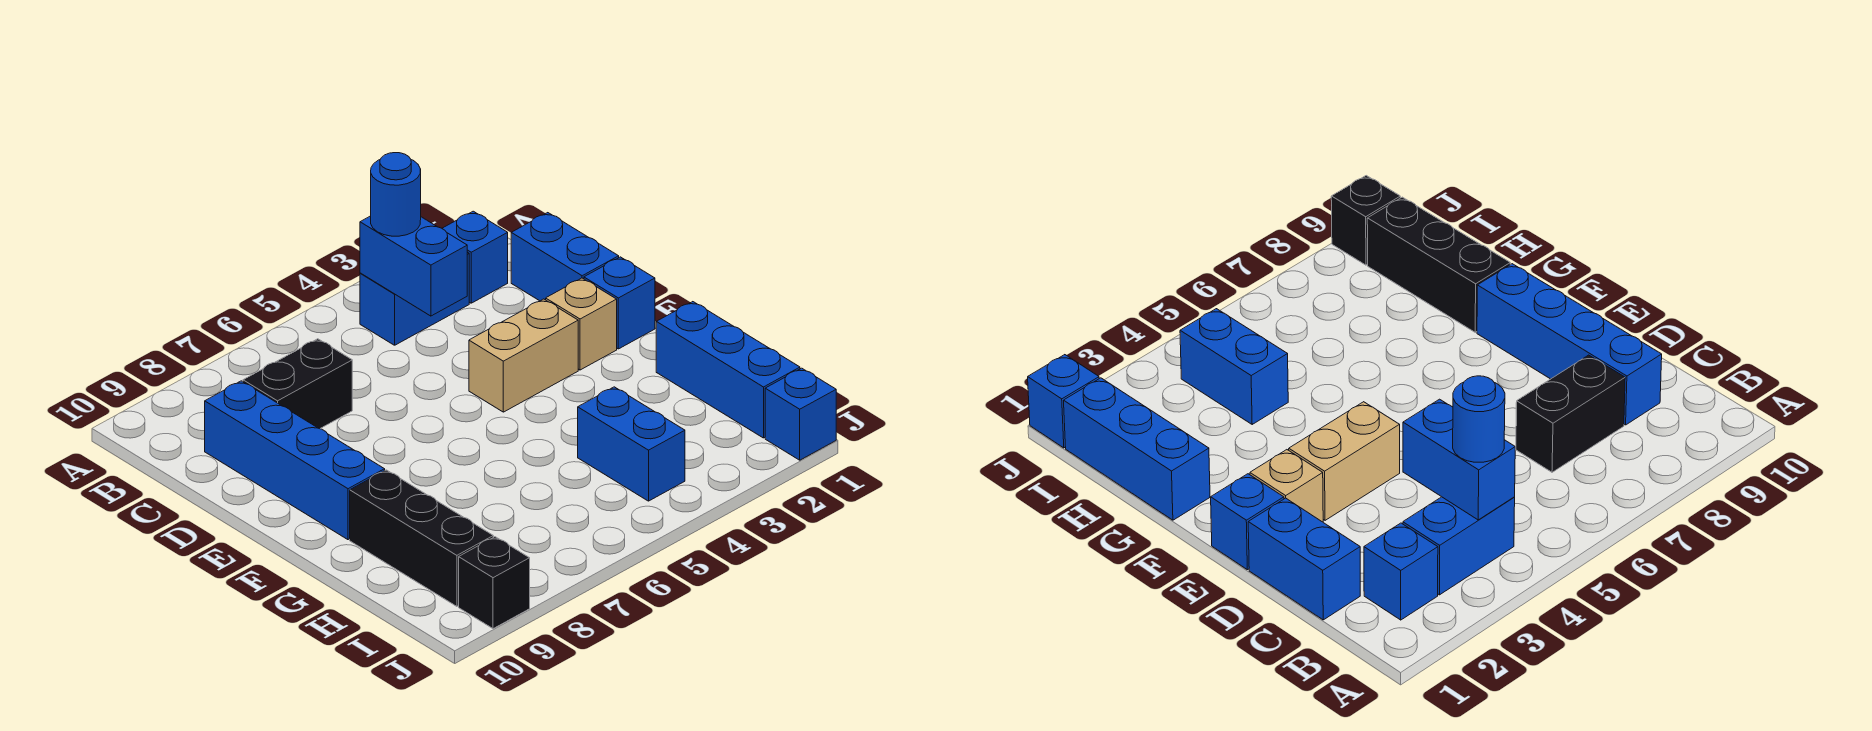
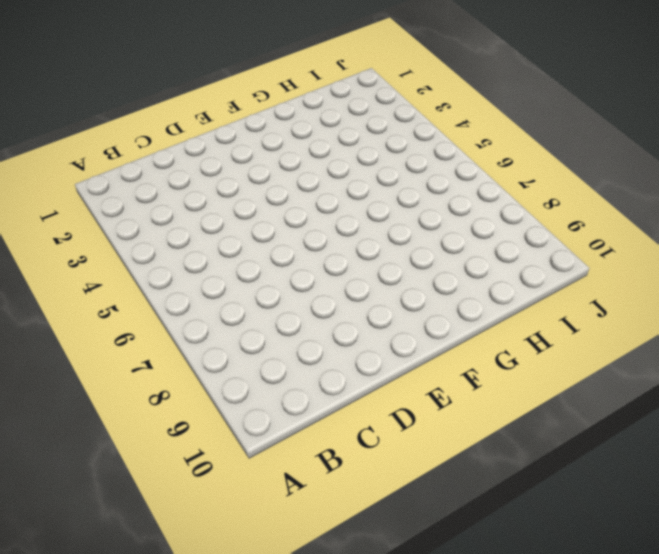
none -> blue brick B2 level 1
none -> blue brick B3:B4 level 1
none -> blue brick C1:D1 level 1

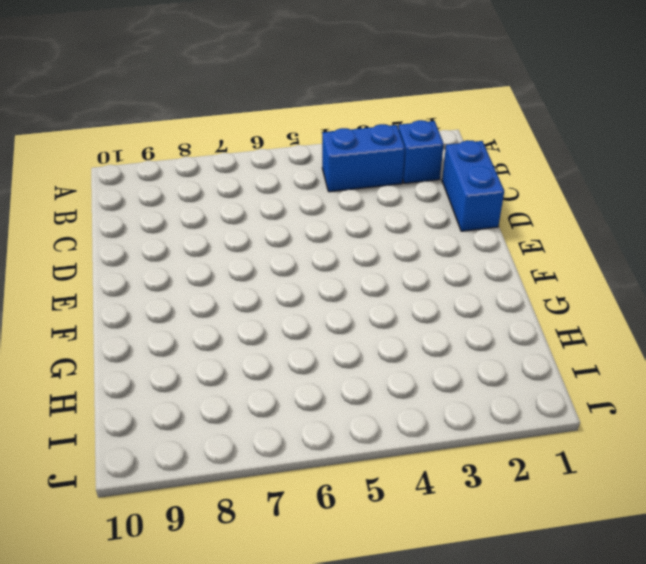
none -> black brick C7:C8 level 1
none -> blue brick C9:F9 level 1
none -> blue brick E1 level 1

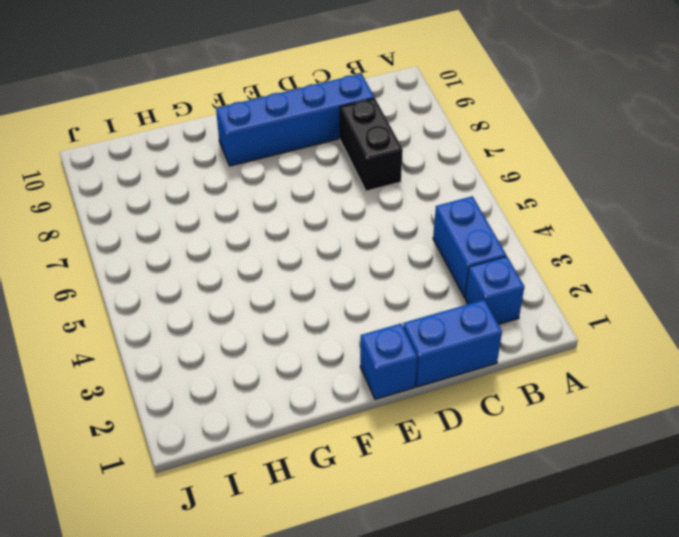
none -> tan brick E2 level 1
none -> tan brick E3:E4 level 1
none -> blue brick G1:I1 level 1

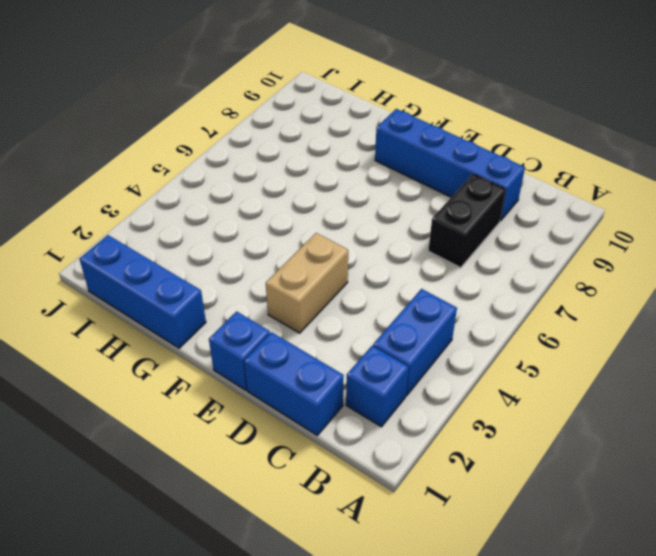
none -> tan brick E2 level 1
none -> black brick G9:I9 level 1
none -> blue brick H4:I4 level 1

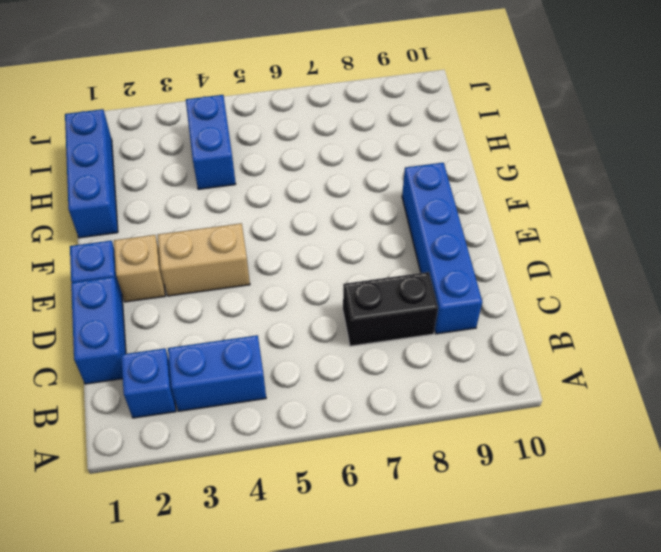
none -> black brick G9:I9 level 1
none -> blue brick J1 level 1
none -> black brick J9 level 1

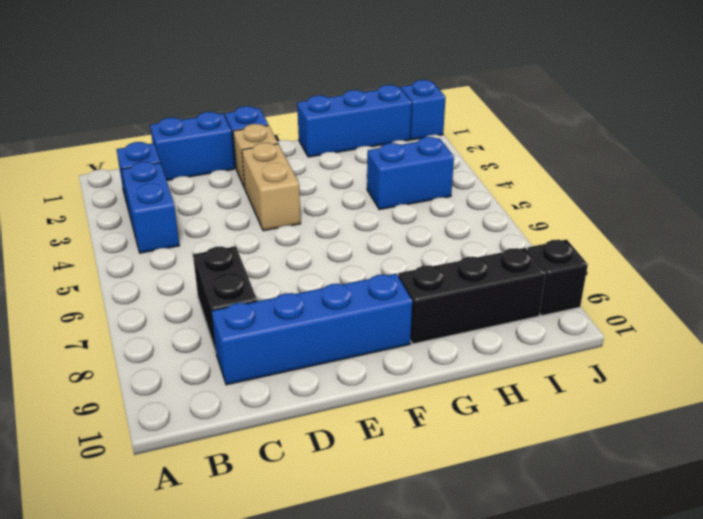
none -> blue brick B4:C4 level 2
none -> blue round brick B4 level 3

